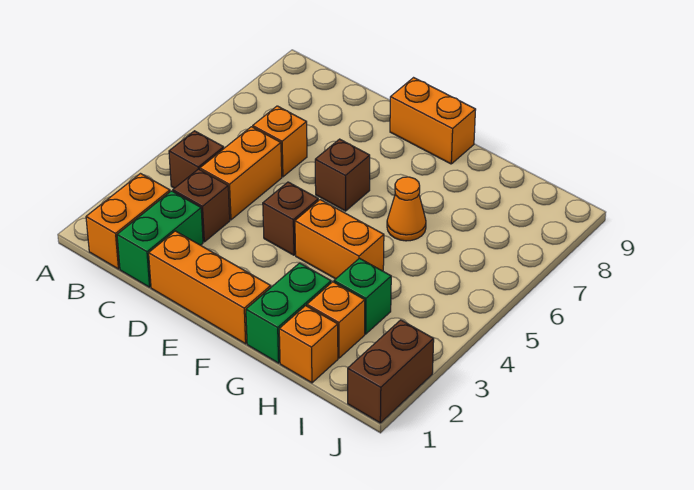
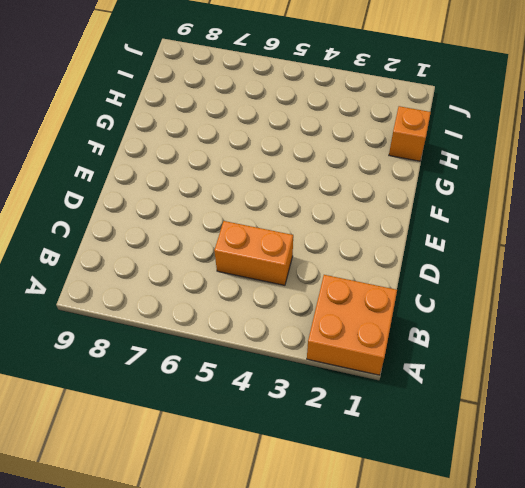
orange brick A1:B2 level 1 -> orange brick B1:B2 level 1
none -> brown brick B4 level 1
none -> green brick C1:C2 level 1
none -> brown brick C3 level 1

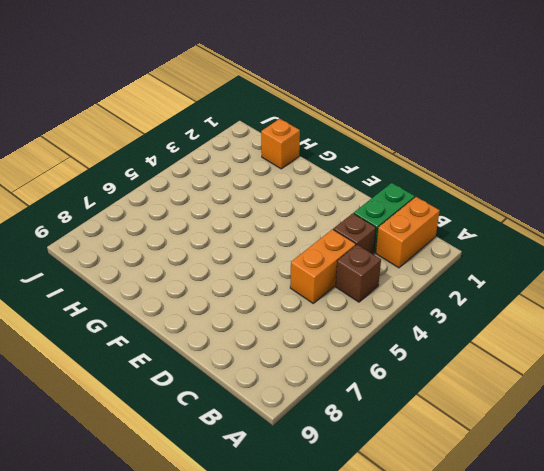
none -> orange brick C6 level 1
none -> orange brick D1:F1 level 1
none -> brown brick E4 level 1

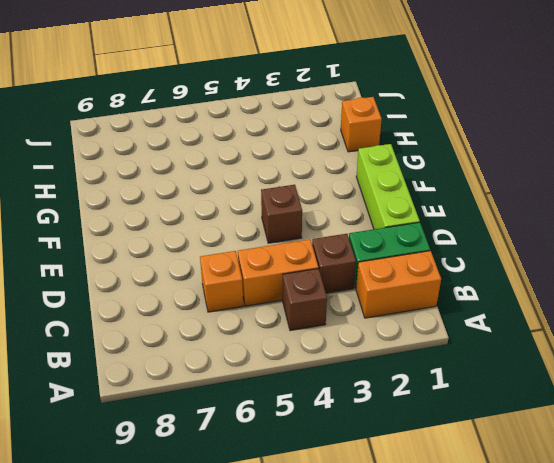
lime brick D1:F1 level 1 -> orange brick D1:F1 level 1
none -> brown brick E6 level 1
none -> orange brick E9:F9 level 1
none -> orange brick F4:G4 level 1

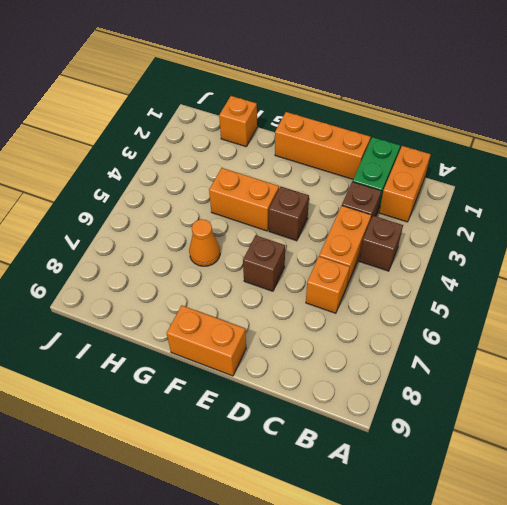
none -> green brick G1:G2 level 1
none -> orange brick H2 level 1
none -> green brick H3 level 1

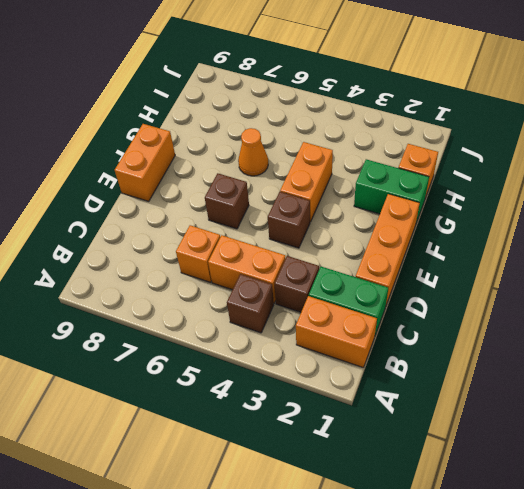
none -> orange brick H2 level 1
none -> green brick H3 level 1
none -> brown brick J1:J2 level 1

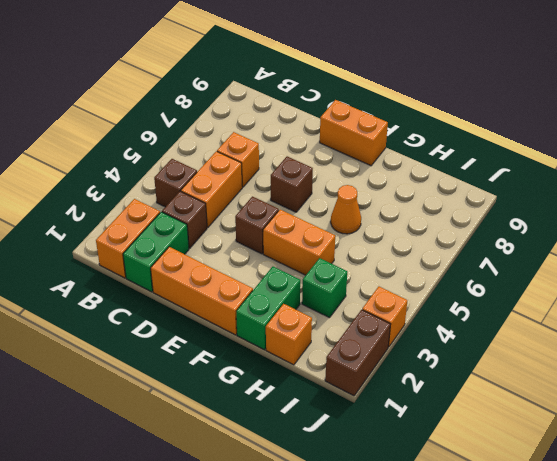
orange brick J3 level 1 -> orange brick H2 level 1

